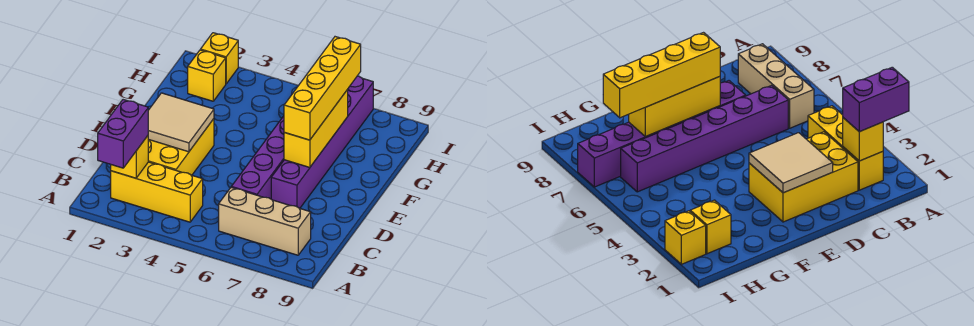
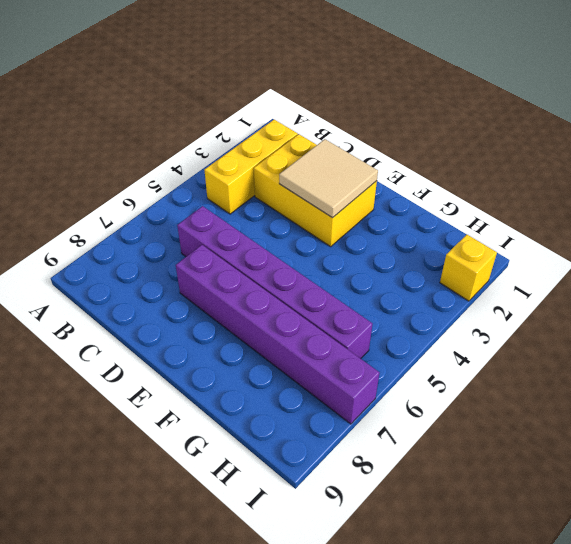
none -> tan brick B6:B8 level 1
none -> yellow brick H2 level 1
none -> yellow brick B2 level 2

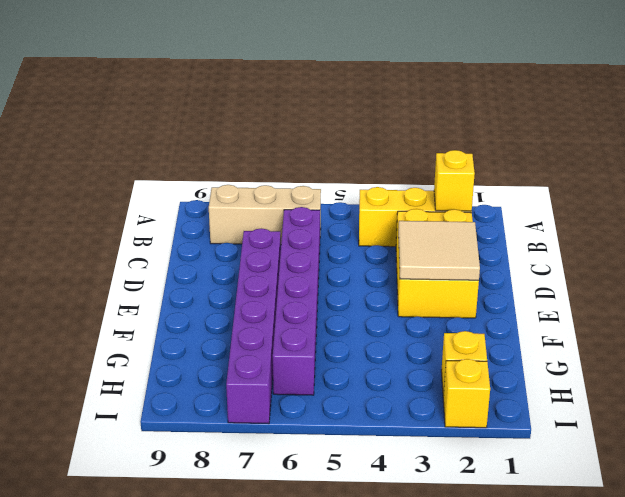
none -> yellow brick E7:G7 level 2
none -> purple brick A2:B2 level 3
none -> yellow brick E7:H7 level 3

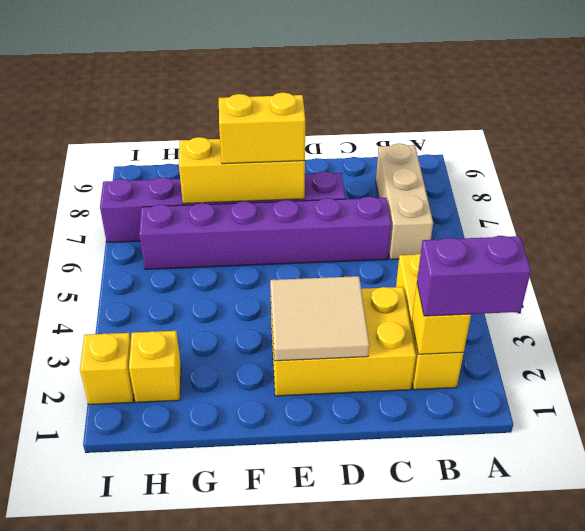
yellow brick E7:F7 level 3 -> yellow brick E7:H7 level 3

